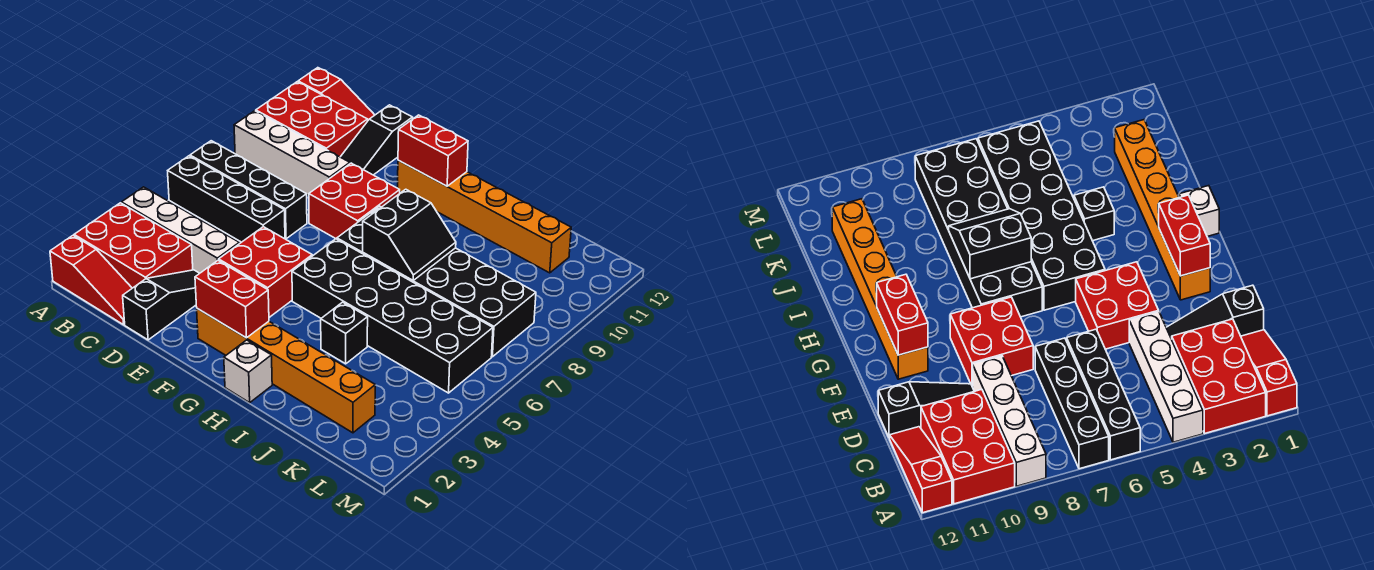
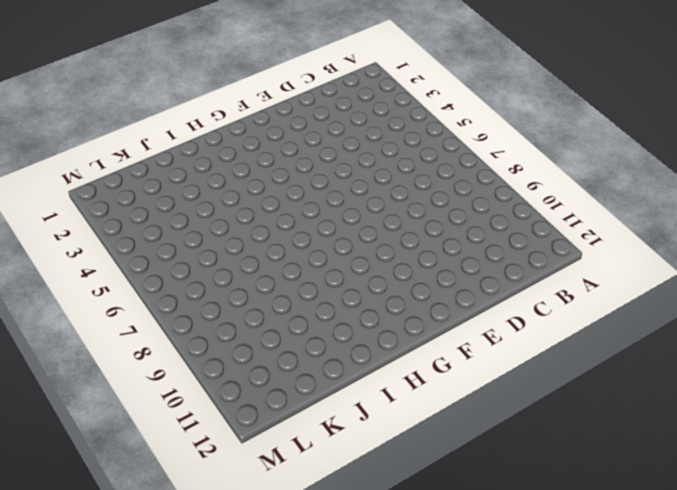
none -> red slope A1:C1 level 1 top A
none -> red brick A2:C3 level 1
none -> white brick A4:D4 level 1

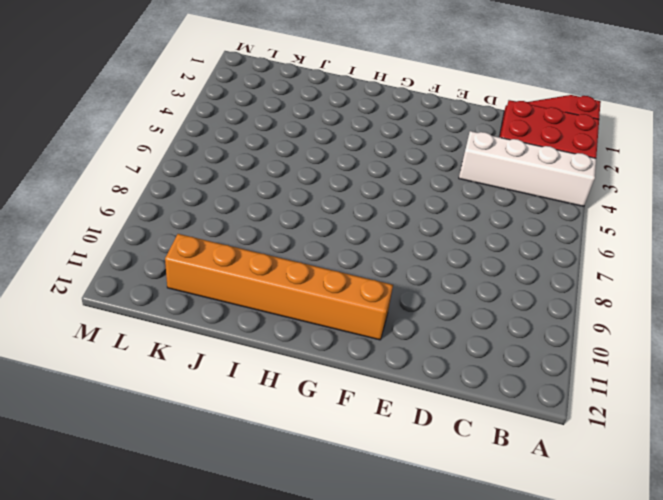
none -> black brick A6:D6 level 1
none -> black brick A7:D7 level 1
none -> white brick A9:D9 level 1

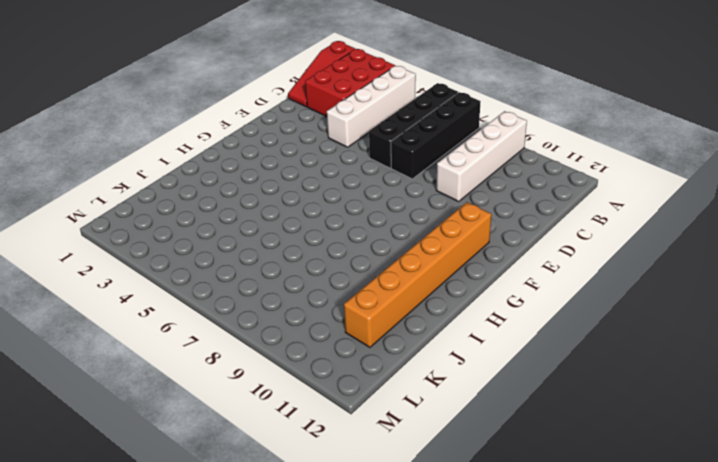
none -> red brick A10:C11 level 1
none -> red slope A12:C12 level 1 top A
none -> black slope D1:D3 level 1 top 1

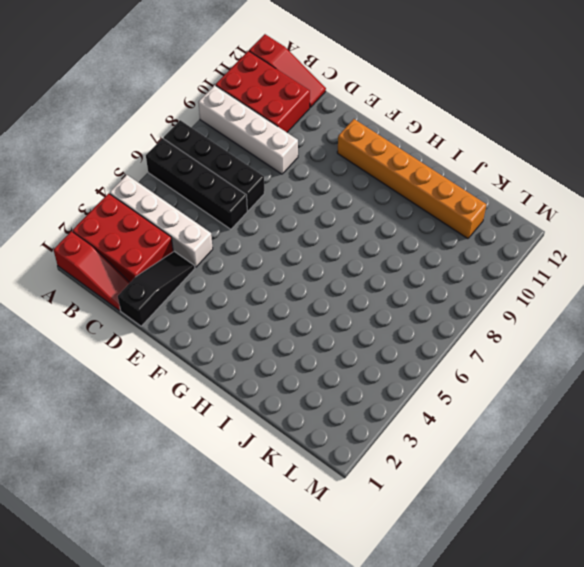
none -> black slope D10:D12 level 1 top 12
none -> red brick E4:F5 level 1
none -> red brick E8:F9 level 1

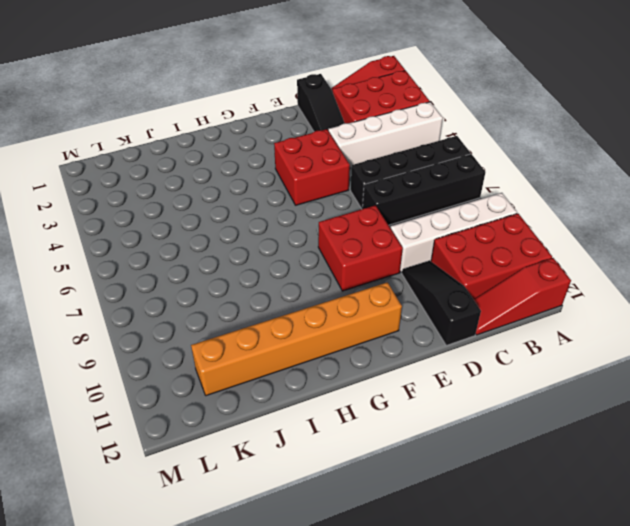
none -> orange brick F2:K2 level 1
none -> black brick G5:L6 level 1
none -> black brick G7:L8 level 1

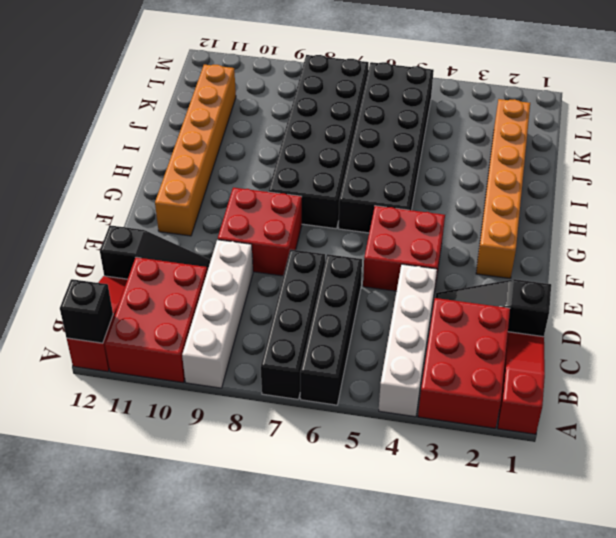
black brick A12 level 2 -> black brick I4 level 1
none -> white brick H1 level 1
none -> red brick F2:G2 level 2
none -> red brick F11:G11 level 2

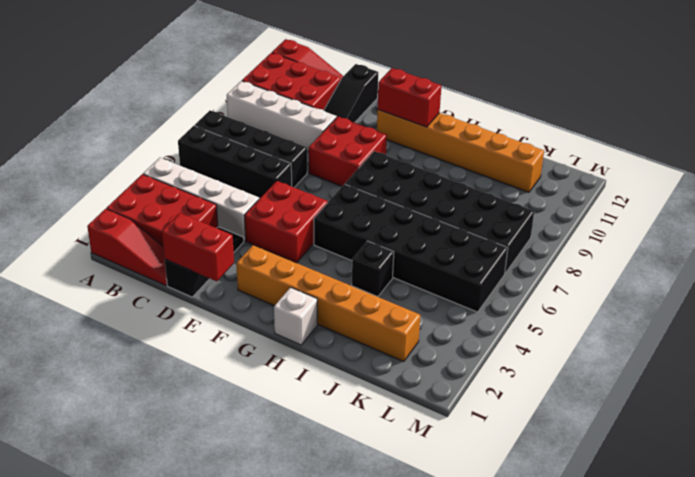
red brick D1:E1 level 2 -> red brick F2:G2 level 2
none -> black slope H7:I8 level 2 top H

